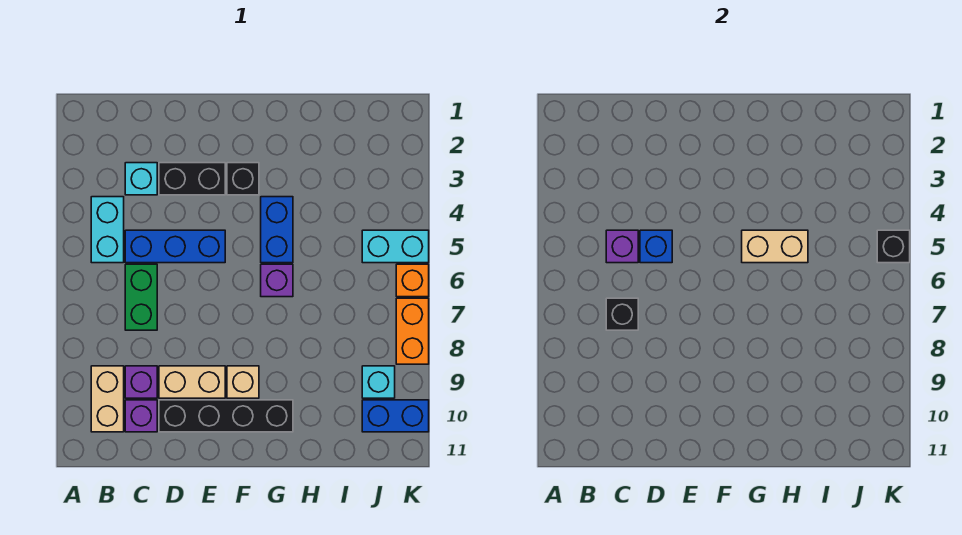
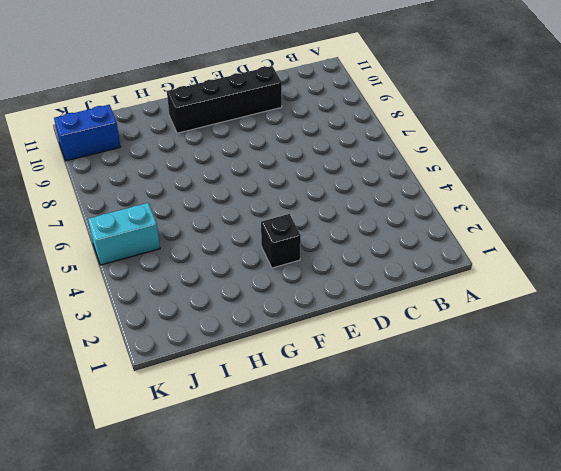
none -> cyan brick B4:B5 level 1
none -> tan brick B9:B10 level 1
none -> cyan brick C3 level 1

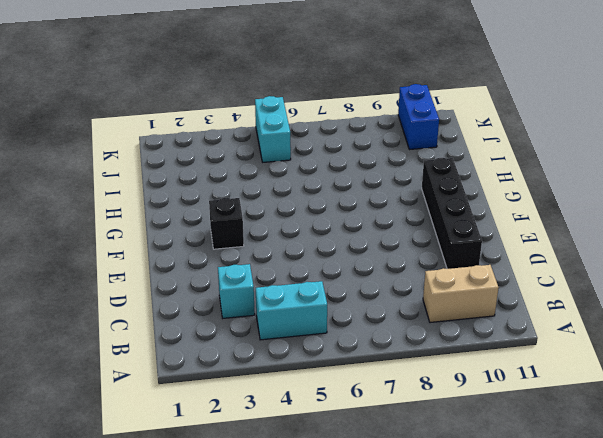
none -> blue brick C5:E5 level 1
none -> green brick C6:C7 level 1
none -> purple brick C9 level 1

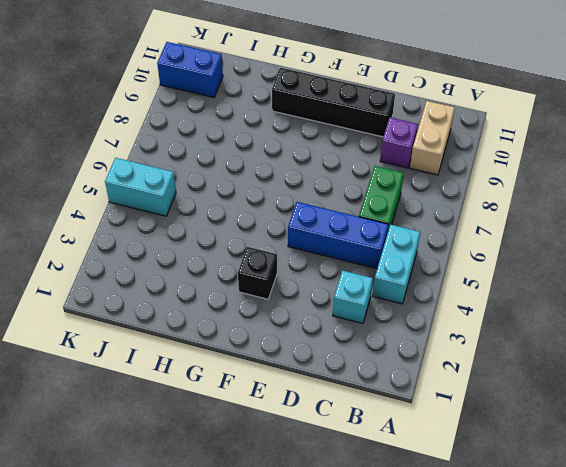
none -> purple brick C10 level 1
none -> black brick D3:E3 level 1
none -> tan brick D9:E9 level 1

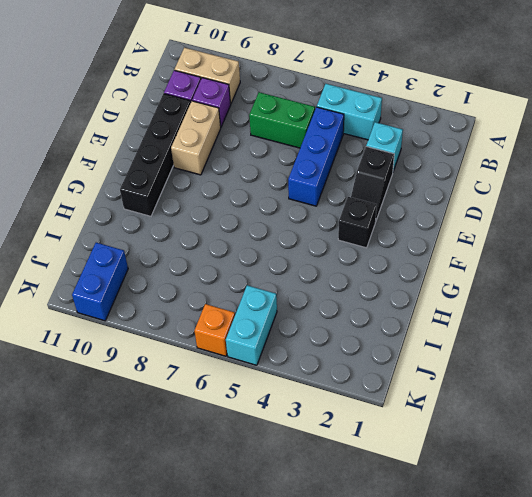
black slope D3:E3 level 1 top D -> black brick D3:E3 level 1
none -> tan brick F9 level 1
none -> blue brick G4:G5 level 1
none -> purple brick G6 level 1

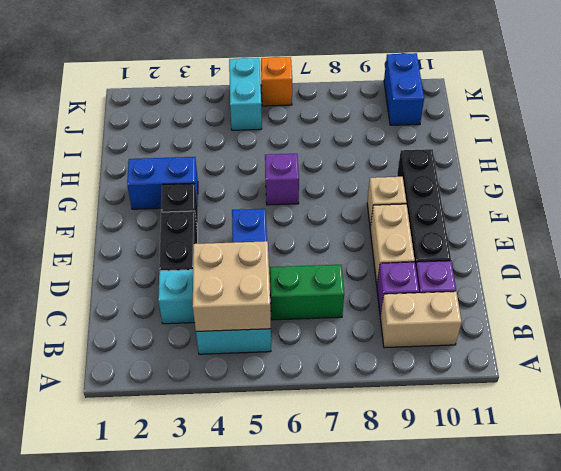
tan brick B4:C5 level 2 -> purple brick C5 level 2
blue brick G2:G3 level 1 -> blue brick G4:G5 level 1
none -> cyan brick J9 level 1
none -> orange brick K7:K8 level 1
none -> black brick C7 level 2

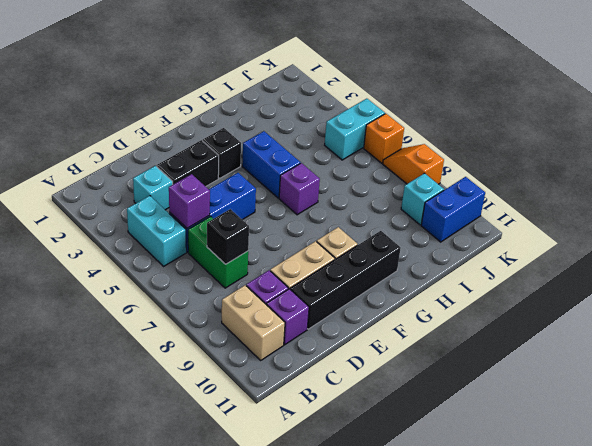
orange slope K7:K8 level 1 top 8 -> orange brick K7:K8 level 1
none -> blue brick D5 level 2
none -> tan brick G5:H5 level 2
none -> black brick K5 level 2

